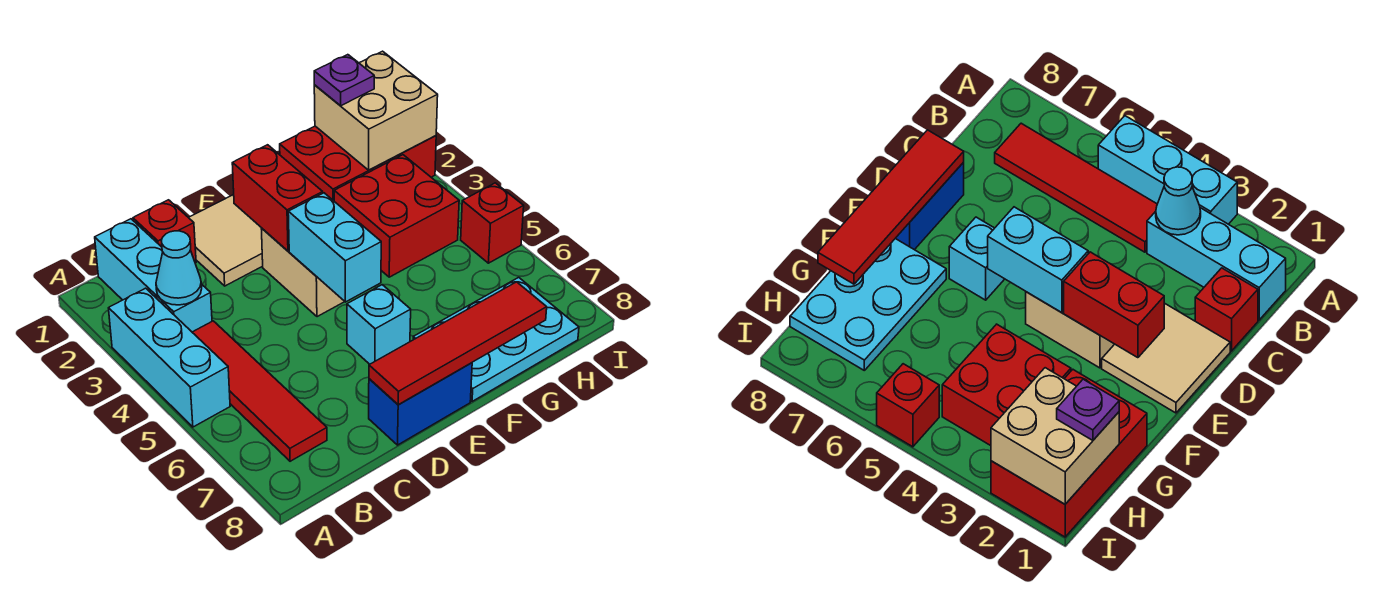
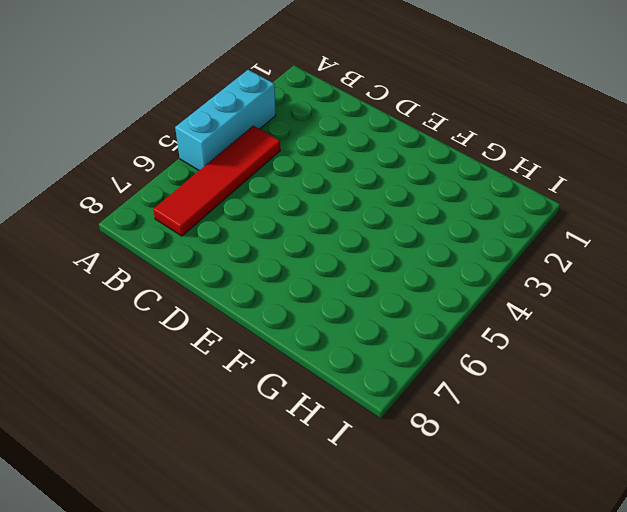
none -> cyan brick B1:B3 level 1
none -> red brick C1 level 1
none -> tan tile D1:E2 level 1

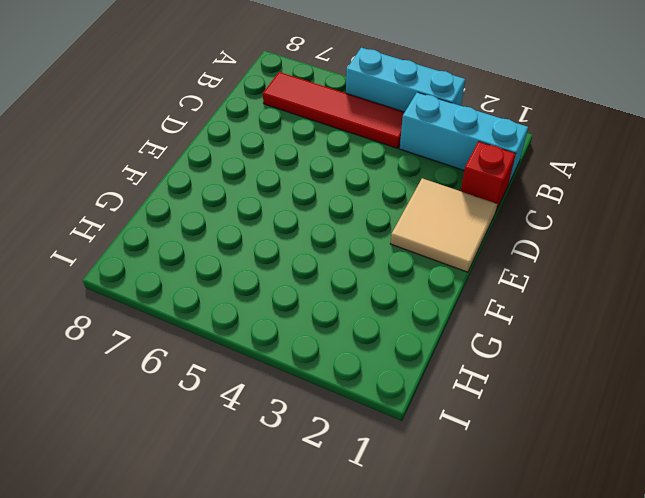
none -> blue brick D8:E8 level 1
none -> tan brick E3:E4 level 1
none -> cyan brick E6 level 1

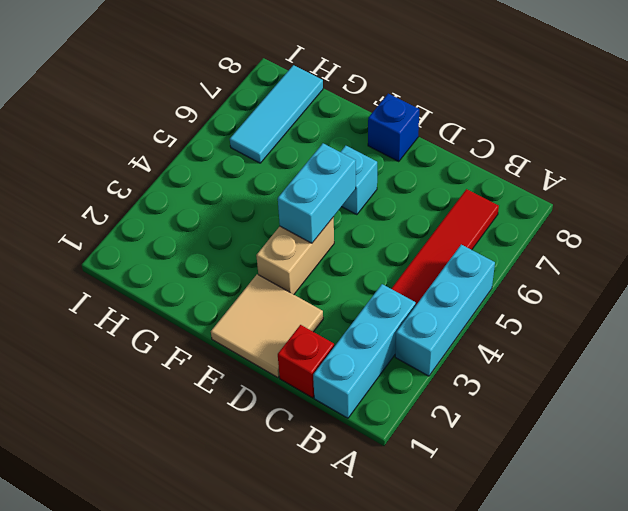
blue brick E8 level 1 -> blue brick D8:E8 level 1
cyan tile H6:H8 level 1 -> cyan plate F7:H8 level 1
none -> red brick G1:I2 level 1
none -> red brick G3:H4 level 1
none -> red brick I5 level 1

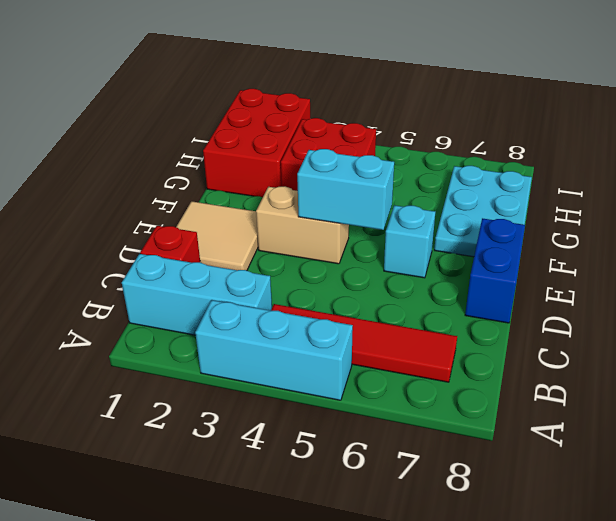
none -> red brick I5 level 1
none -> cyan cone B3 level 2
none -> red tile D8:G8 level 2

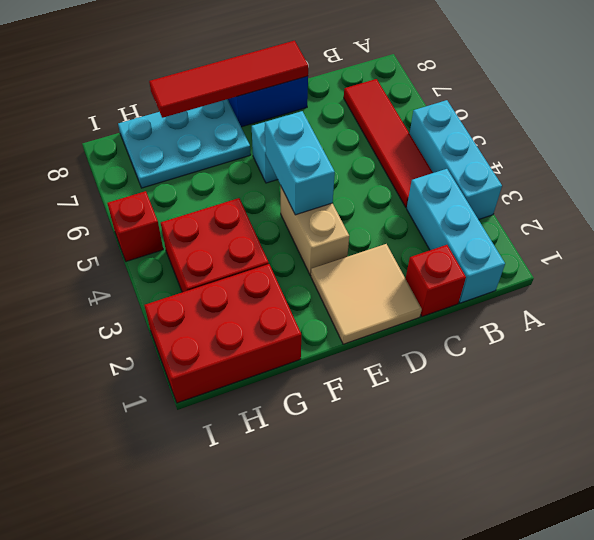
none -> cyan cone B3 level 2
none -> red brick E2:E3 level 2
none -> tan brick H1:I2 level 2

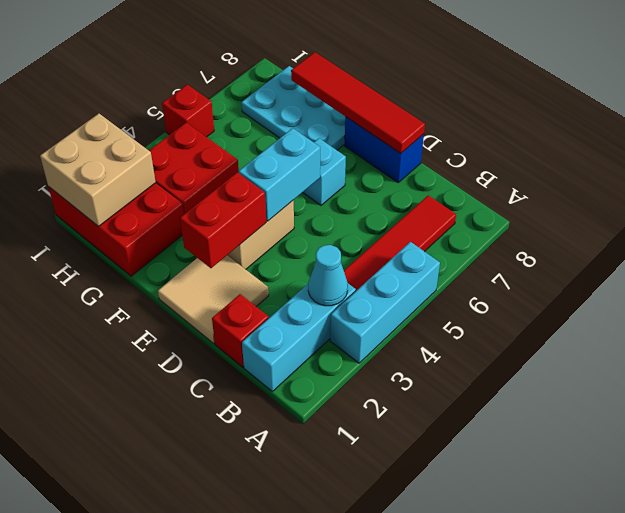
none -> purple plate H1 level 3

